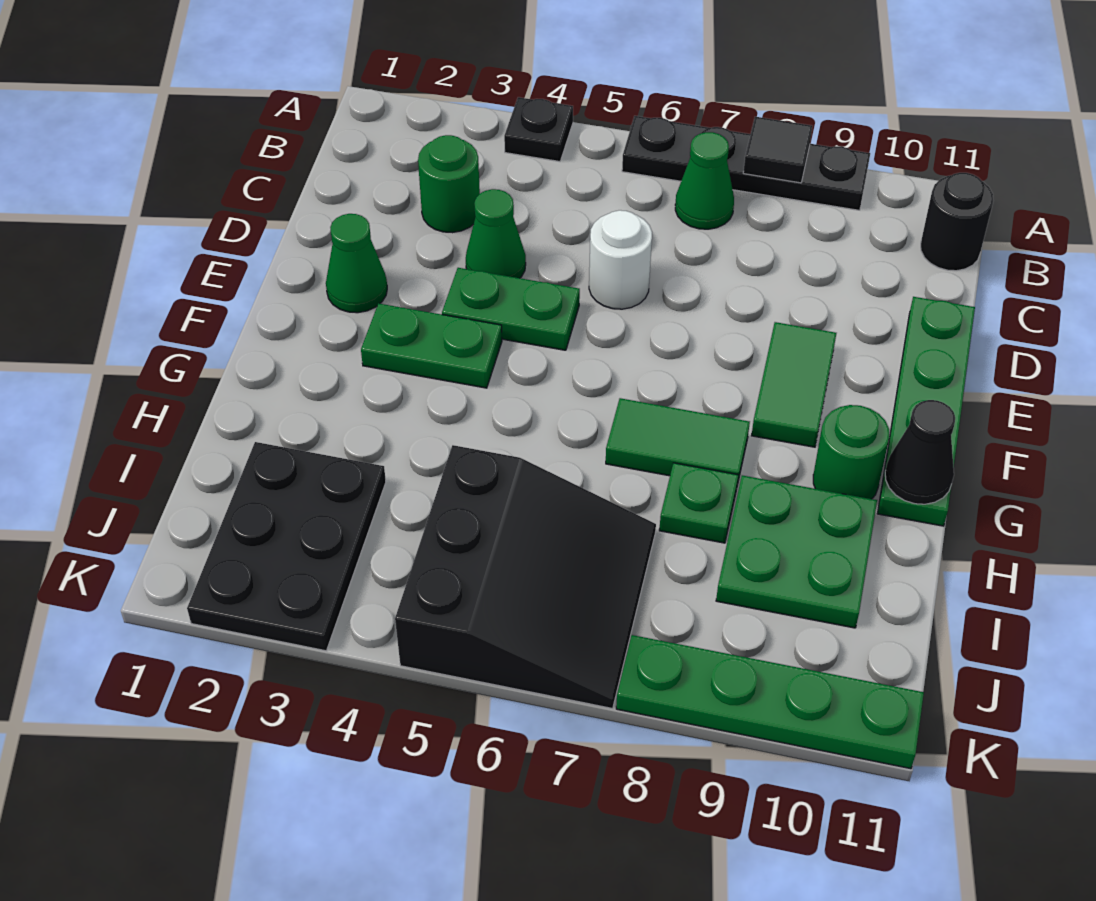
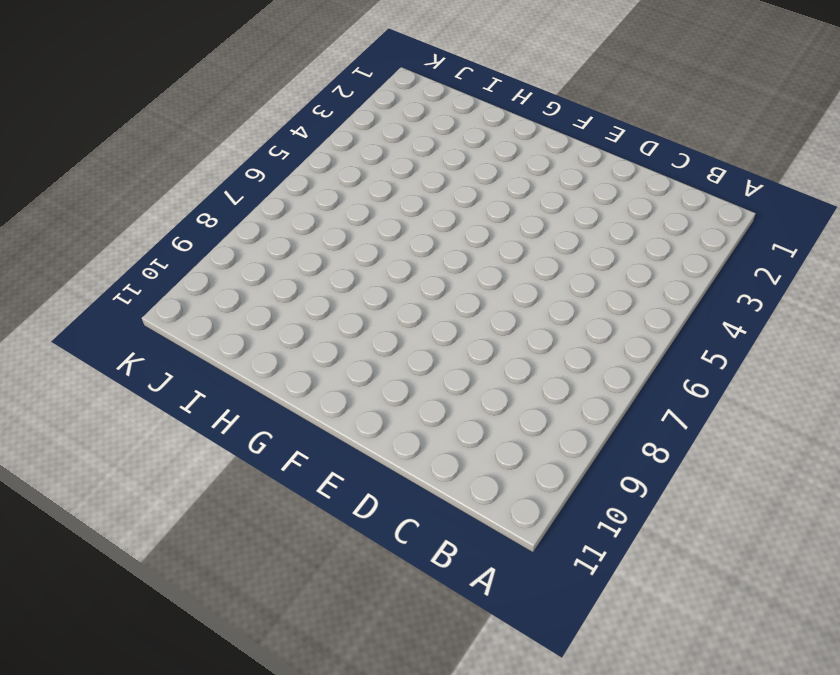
none -> black plate A4 level 1
none -> black plate A6:A9 level 1
none -> green cone B7 level 1

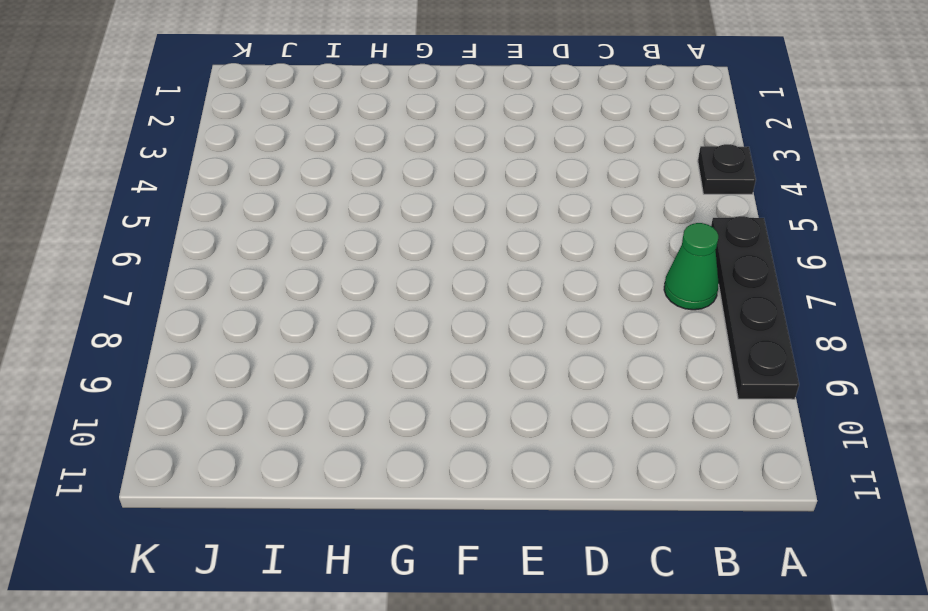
none -> black round brick B11 level 1
none -> green round brick C3 level 1
none -> green cone D4 level 1

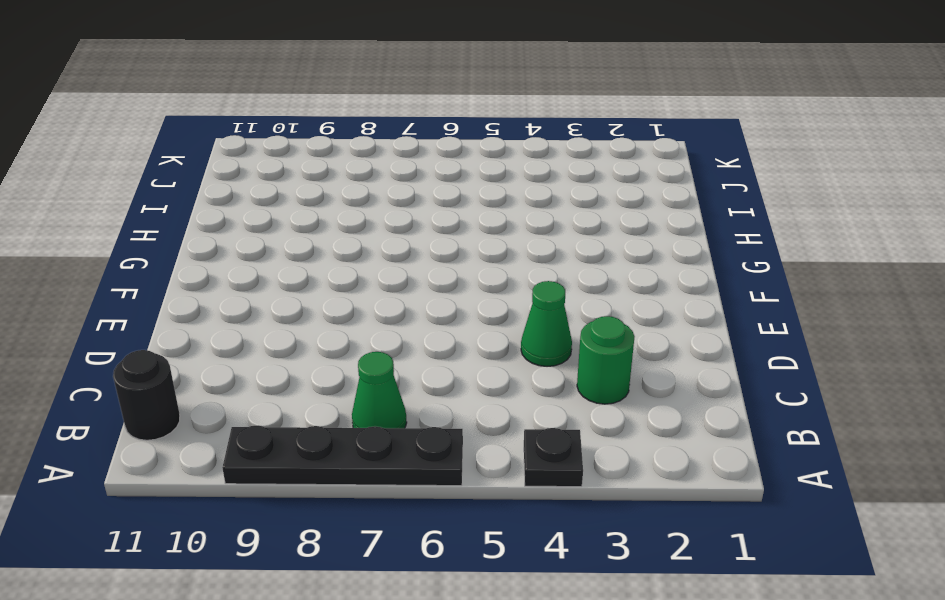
none -> white round brick D6 level 1
none -> green plate D11:G11 level 1
none -> green cone E2 level 1

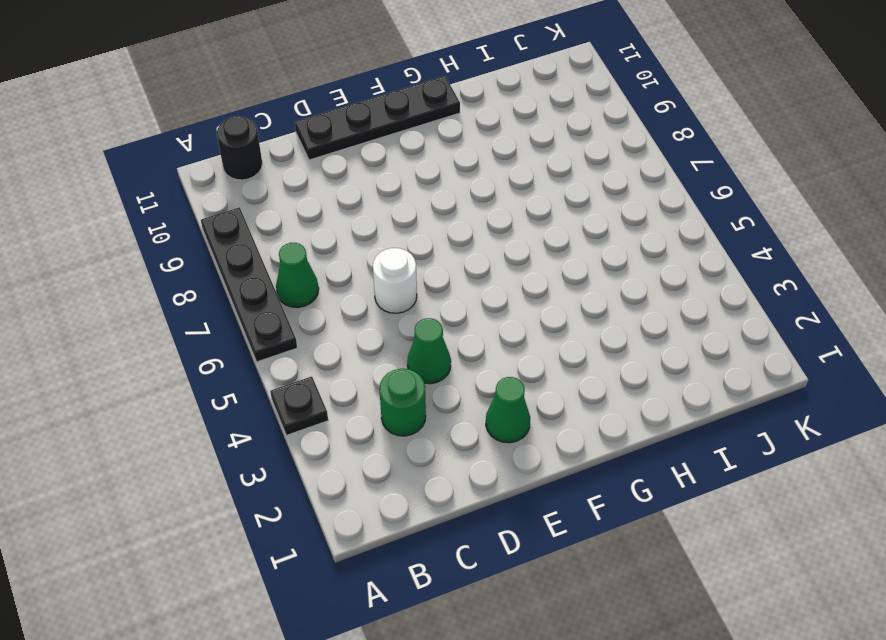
black plate D11:G11 level 1 -> green plate D11:G11 level 1
none -> green plate E4:E5 level 1
none -> green tile E9:F9 level 1
none -> green plate F3:F4 level 1

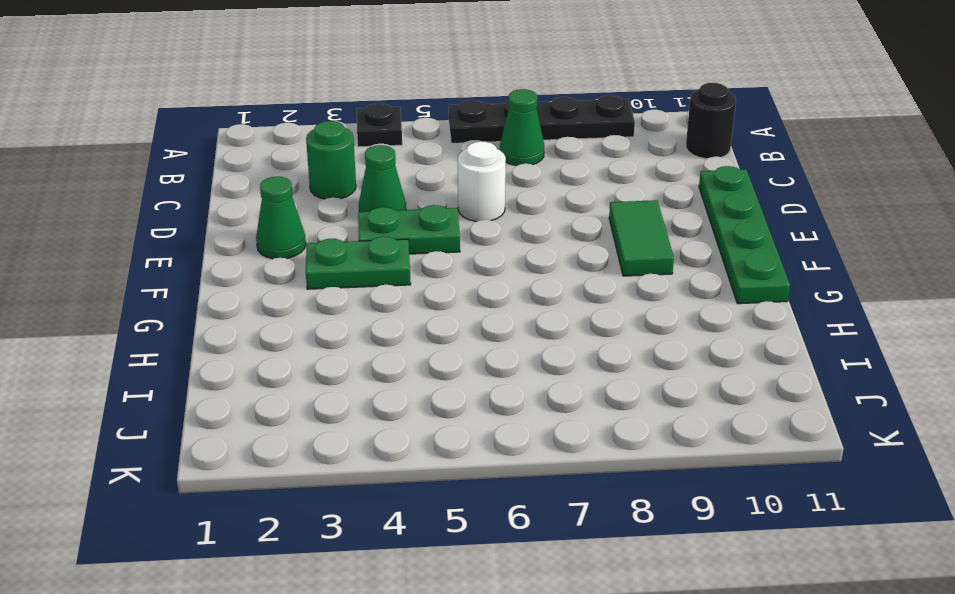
none -> green tile G7:G8 level 1
none -> green round brick G10 level 1
none -> green plate H8 level 1

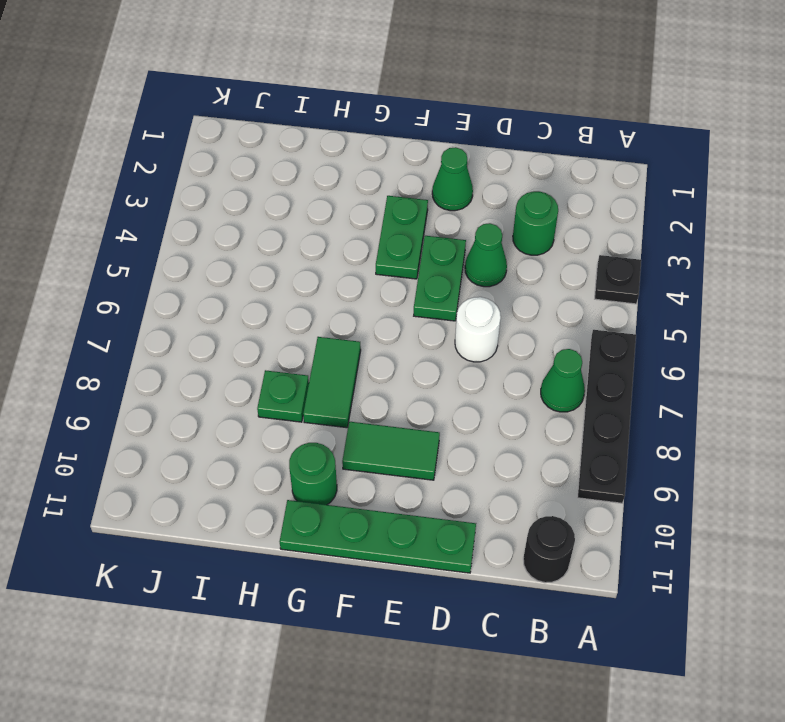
none -> green plate H9:I10 level 1
none -> black plate I2:K3 level 1
none -> black slope I5:K7 level 1 top 5

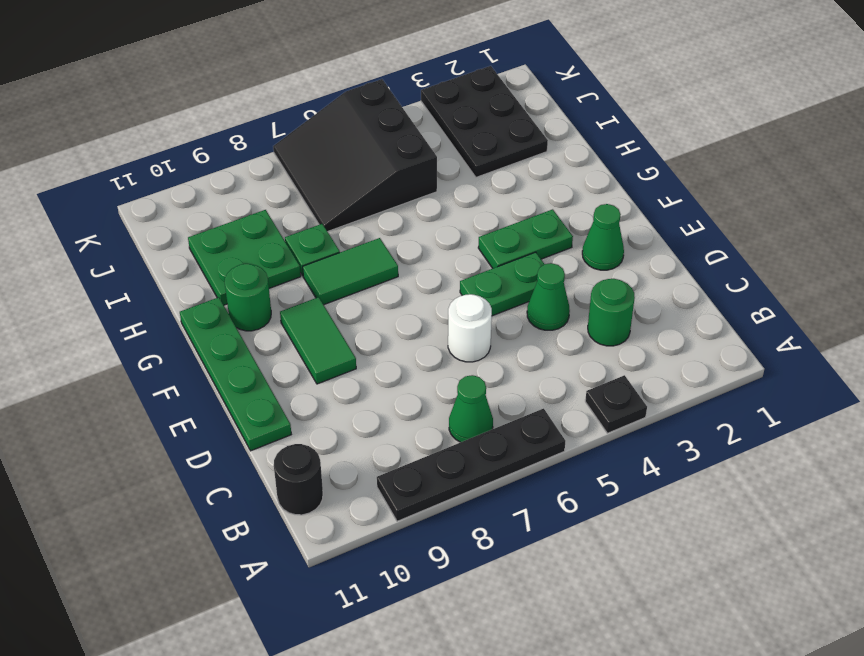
none -> green plate K8:K11 level 1
none -> black tile A8 level 2
none -> black cone G11 level 2

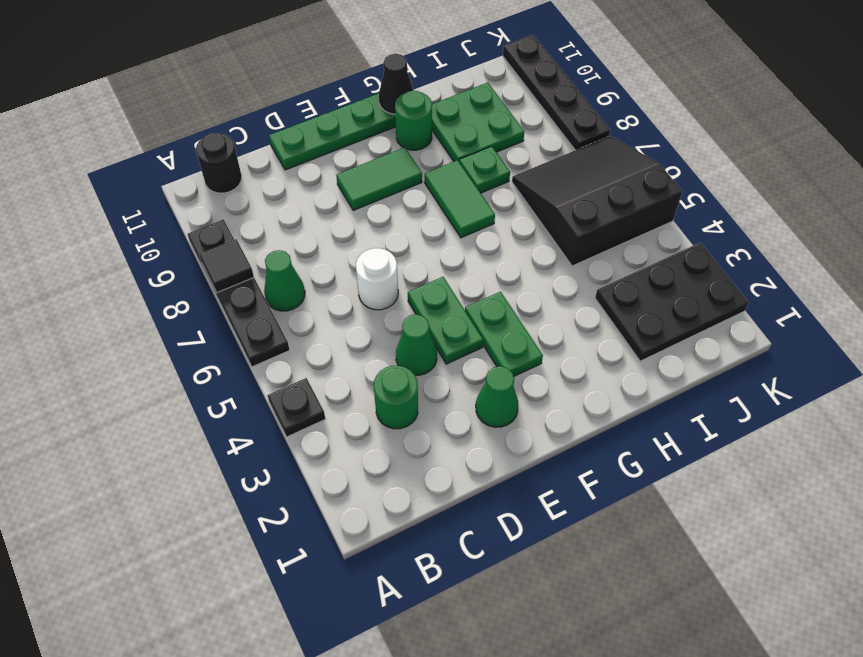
black plate K8:K11 level 1 -> green plate K8:K11 level 1

